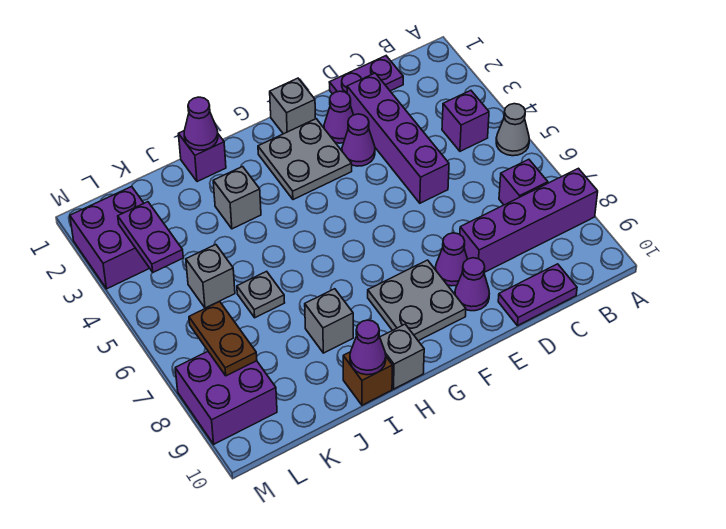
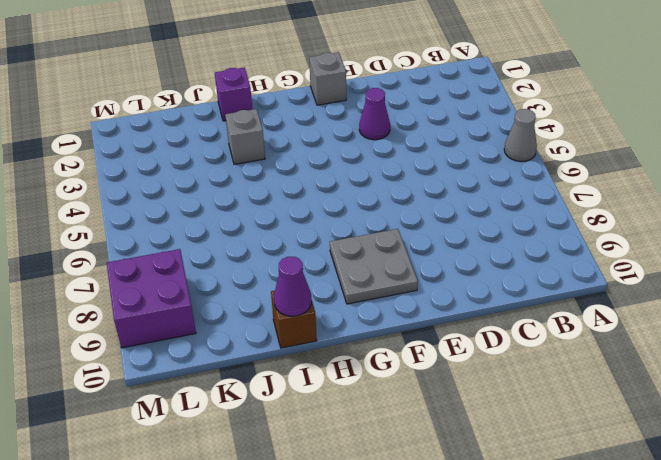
none -> purple brick A8:D8 level 1
none -> purple brick B4 level 1
none -> purple brick B7 level 1

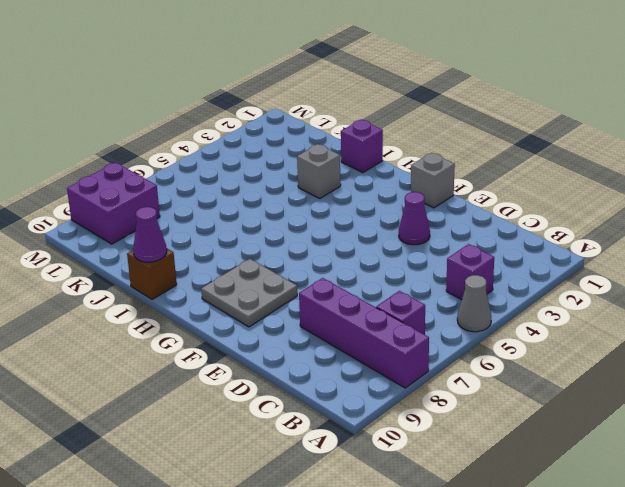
none -> purple plate C1:D1 level 1
none -> purple plate C10:D10 level 1
none -> purple brick D2:D5 level 1

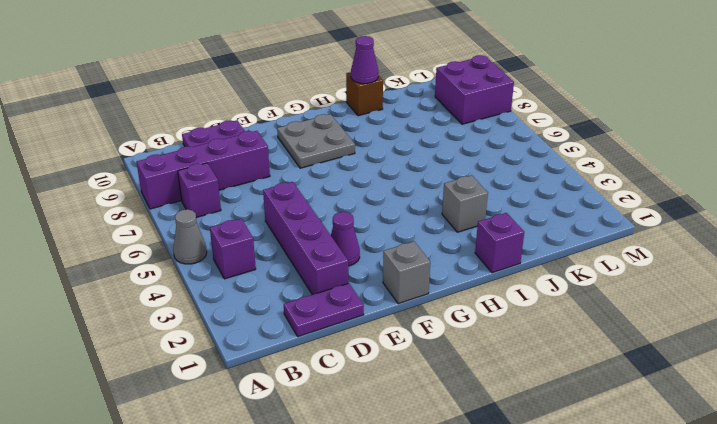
none -> purple cone E2 level 1
none -> purple cone E8 level 1
none -> purple cone E9 level 1

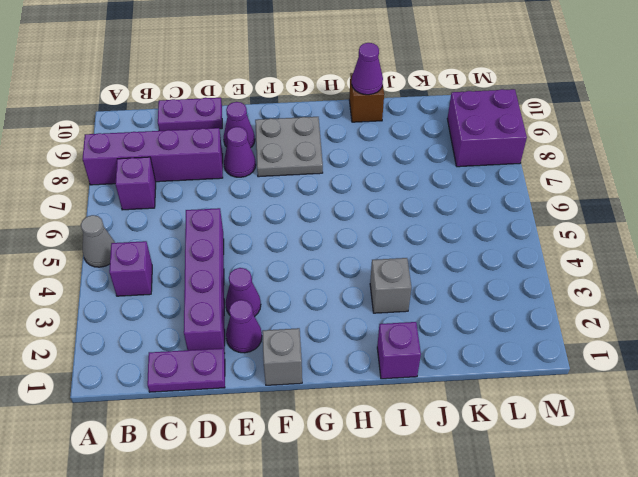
none -> grey plate F2:G3 level 1
none -> grey brick H10 level 1
none -> grey brick I8 level 1

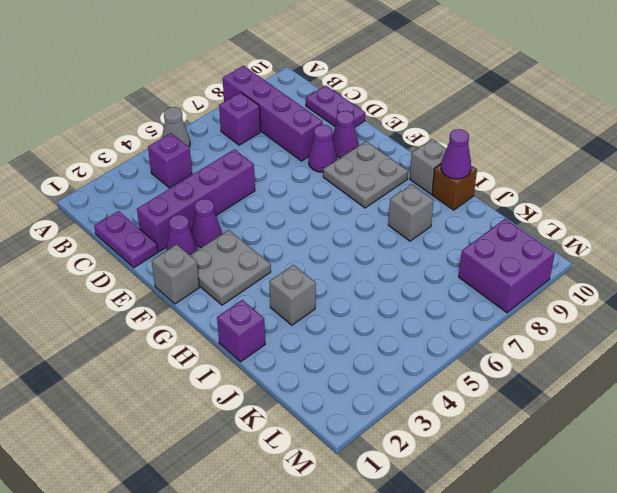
none -> grey plate J6 level 1
none -> grey brick K5 level 1
none -> purple brick L2:M3 level 1

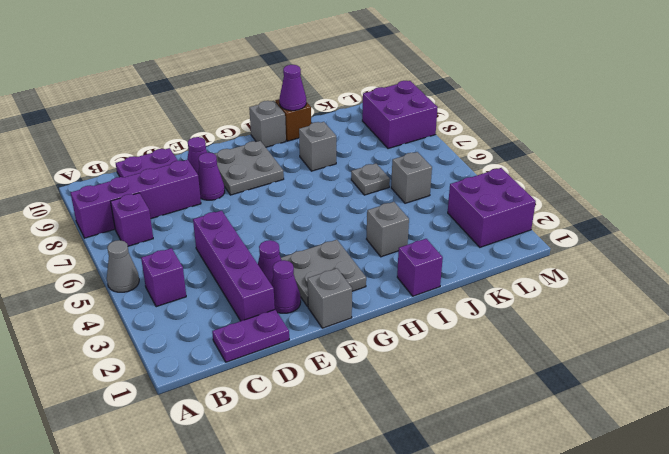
none -> purple cone I1 level 2
none -> purple plate L3:L4 level 2
none -> brown plate L7:L8 level 2

